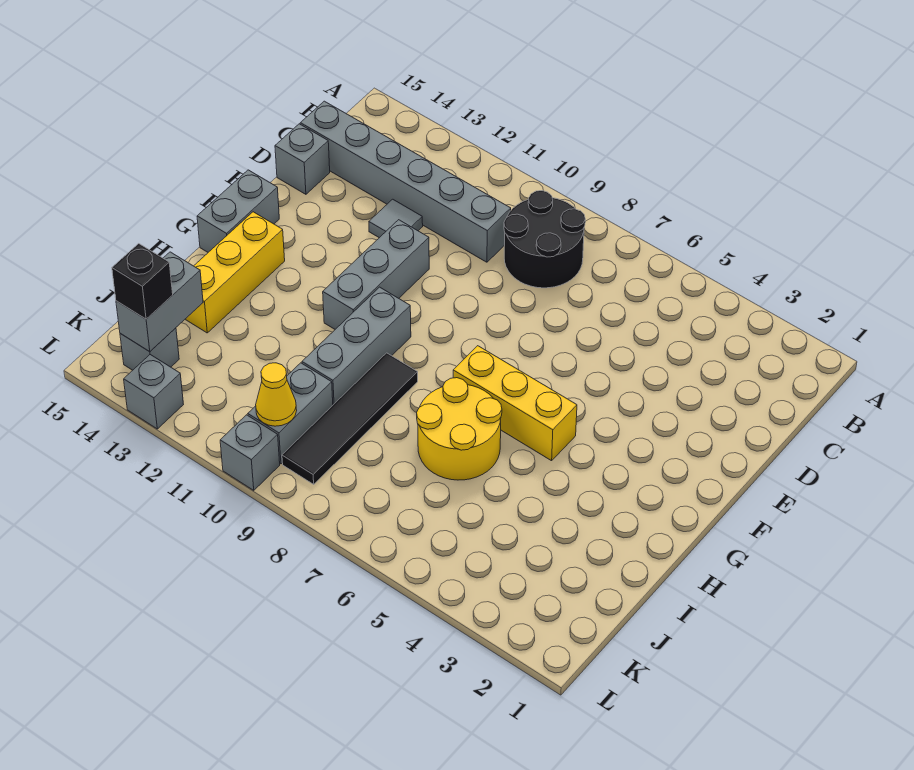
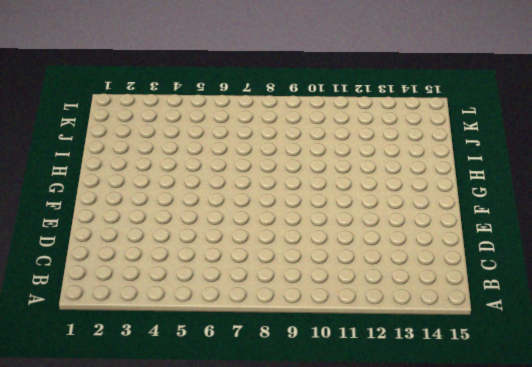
none -> black round brick B8:C9 level 1
none -> grey brick C10:C15 level 1
none -> grey tile D12 level 1

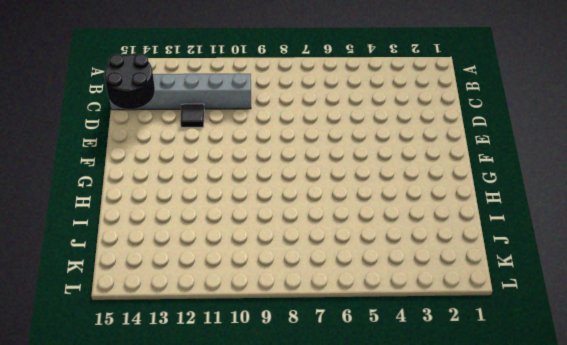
black round brick C14:D15 level 2 -> black round brick B8:C9 level 1
black tile D12 level 1 -> grey tile D12 level 1
none -> grey brick D15 level 1
none -> grey brick E11:G11 level 1
none -> grey brick F15:G15 level 1

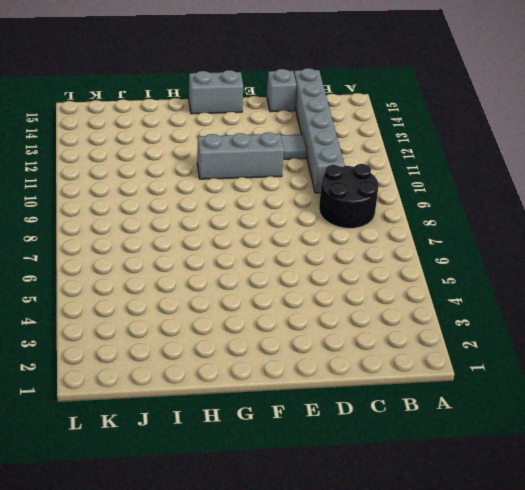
none -> yellow brick G5:G7 level 1
none -> grey brick G10:I10 level 1
none -> yellow brick G14:I14 level 1

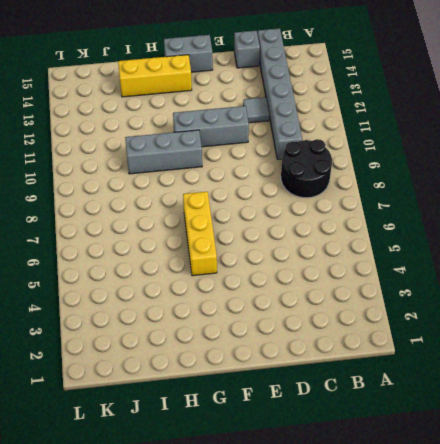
none -> yellow round brick H6:I7 level 1
none -> black tile H9:K9 level 1
none -> grey brick J10:K10 level 1

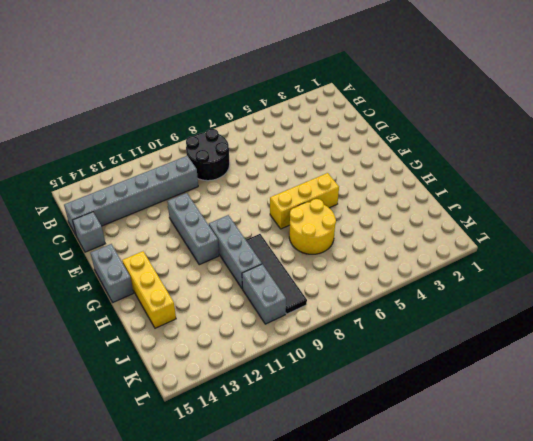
none -> grey tile D12 level 1
none -> grey brick K14 level 1
none -> grey brick L10 level 1

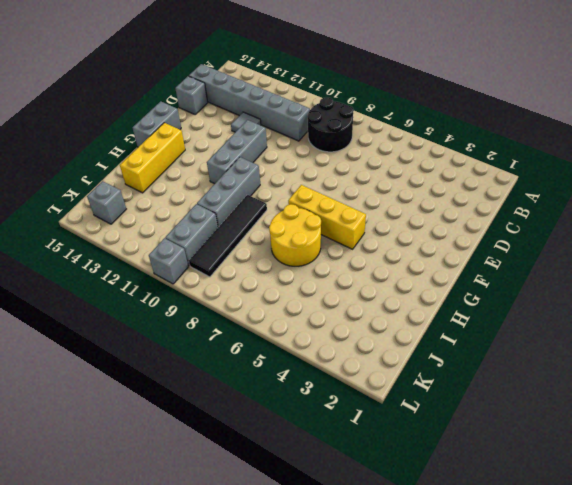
none -> grey brick L13 level 1
none -> grey brick J14:K14 level 2
none -> yellow cone K10 level 2

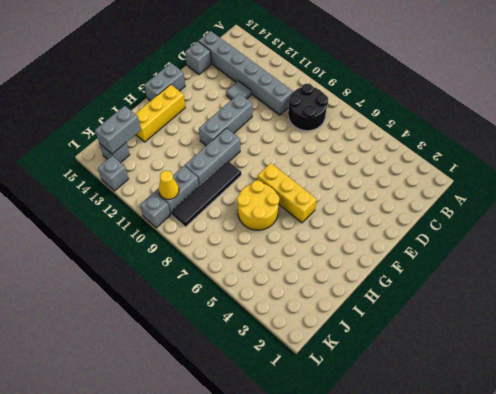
none -> black brick K14 level 3

